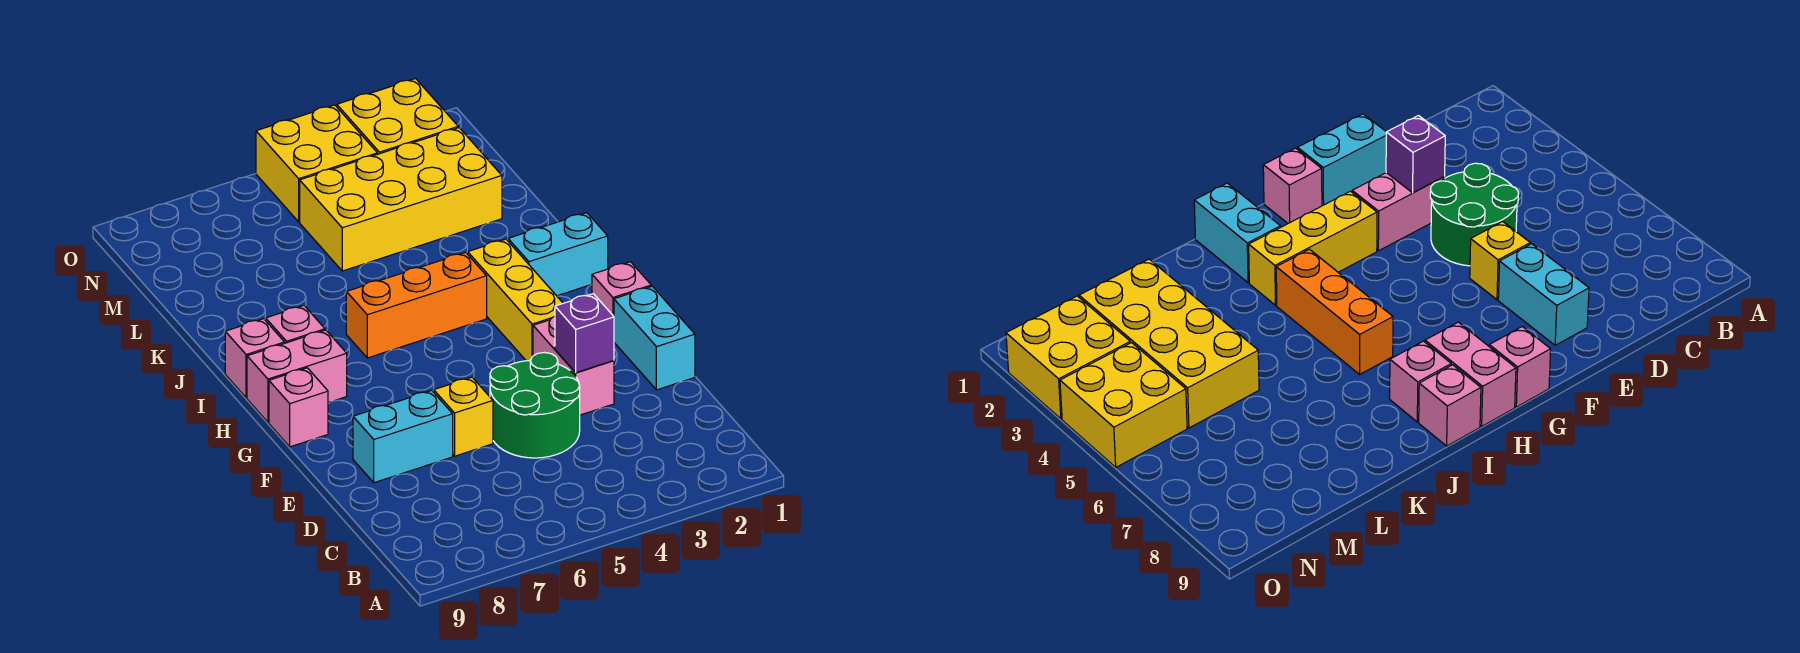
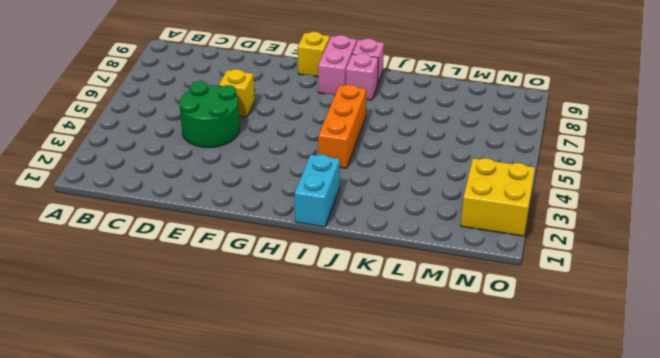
yellow brick G9 level 1 -> pink brick G9 level 1
none -> cyan brick E1:F1 level 1
none -> pink brick E3:F3 level 1
none -> cyan brick E7:E8 level 1

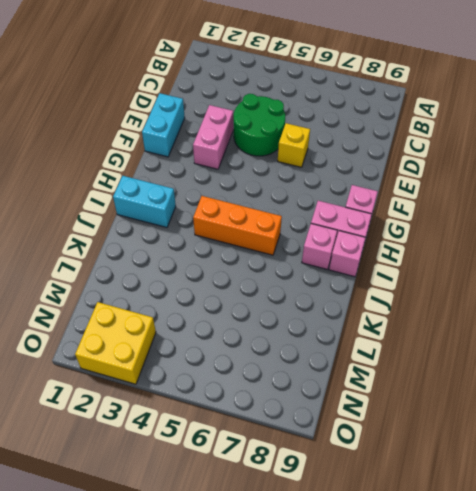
none -> cyan brick E7:E8 level 1
none -> pink brick G1 level 1
none -> yellow brick G3:I3 level 1

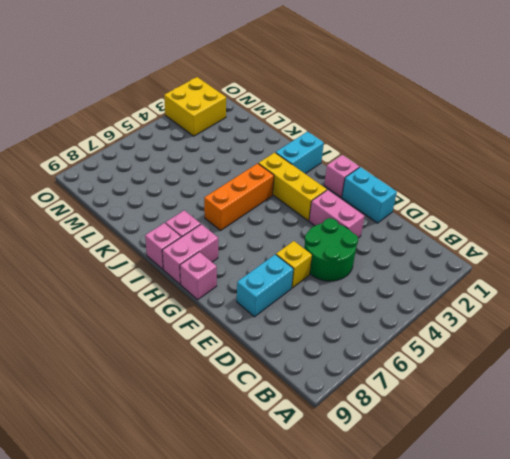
none -> yellow brick L2:M5 level 1
none -> yellow brick N4:O5 level 1
none -> purple brick E3 level 2

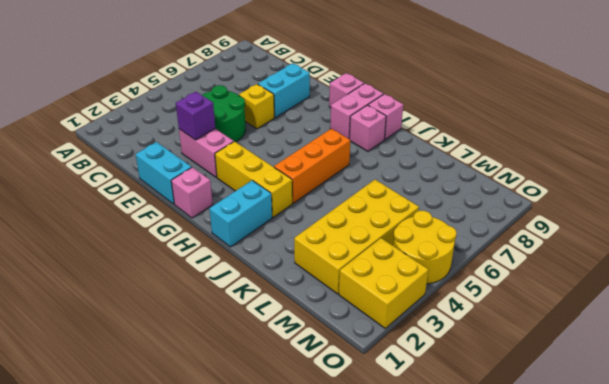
yellow round brick N4:O5 level 1 -> yellow brick N4:O5 level 1

